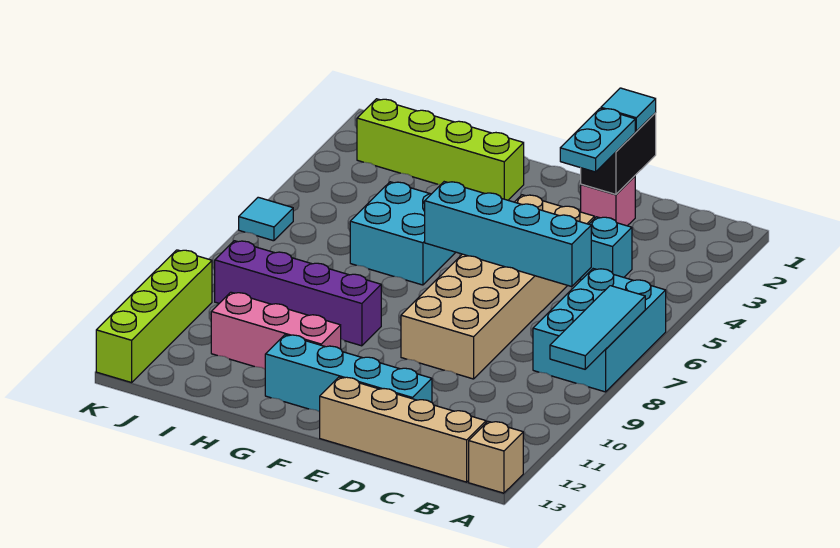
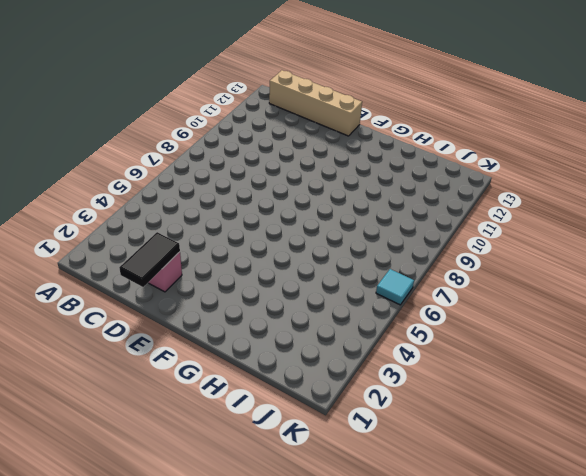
black tile D1:D2 level 2 -> black brick D1:D2 level 2
none -> cyan brick A6:B8 level 1
none -> tan brick A13 level 1
none -> cyan brick C4 level 1

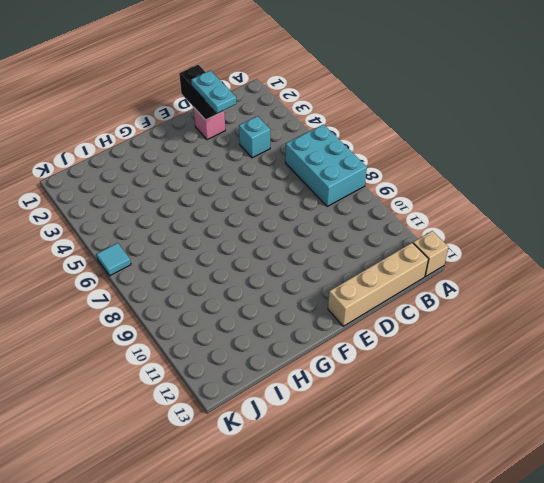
none -> tan brick D4:E9 level 1
none -> cyan brick D12:G12 level 1
none -> lime brick G2:J2 level 1

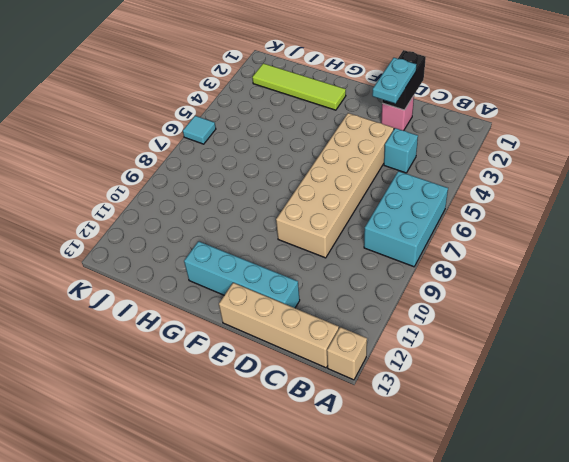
lime tile G2:J2 level 1 -> lime brick G2:J2 level 1
none -> cyan brick G5:H6 level 1
none -> purple brick G9:J9 level 1
none -> pink brick G11:I11 level 1

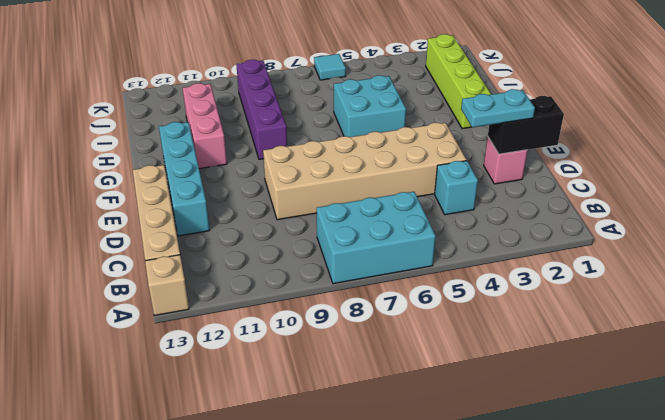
none -> lime brick K10:K13 level 1
none -> cyan tile A7:A9 level 2
none -> cyan brick C6:F6 level 2

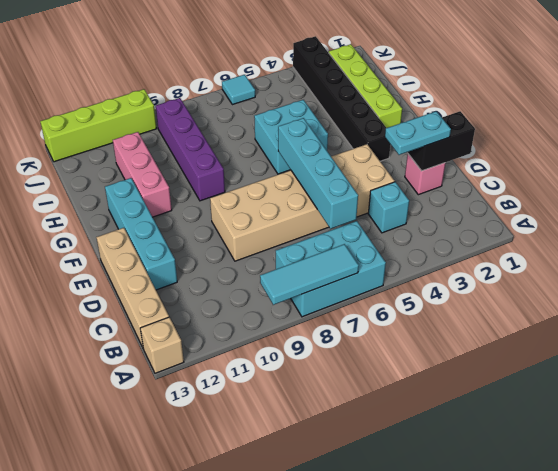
black brick F3:K3 level 1 -> none
none -> cyan tile D1 level 3

